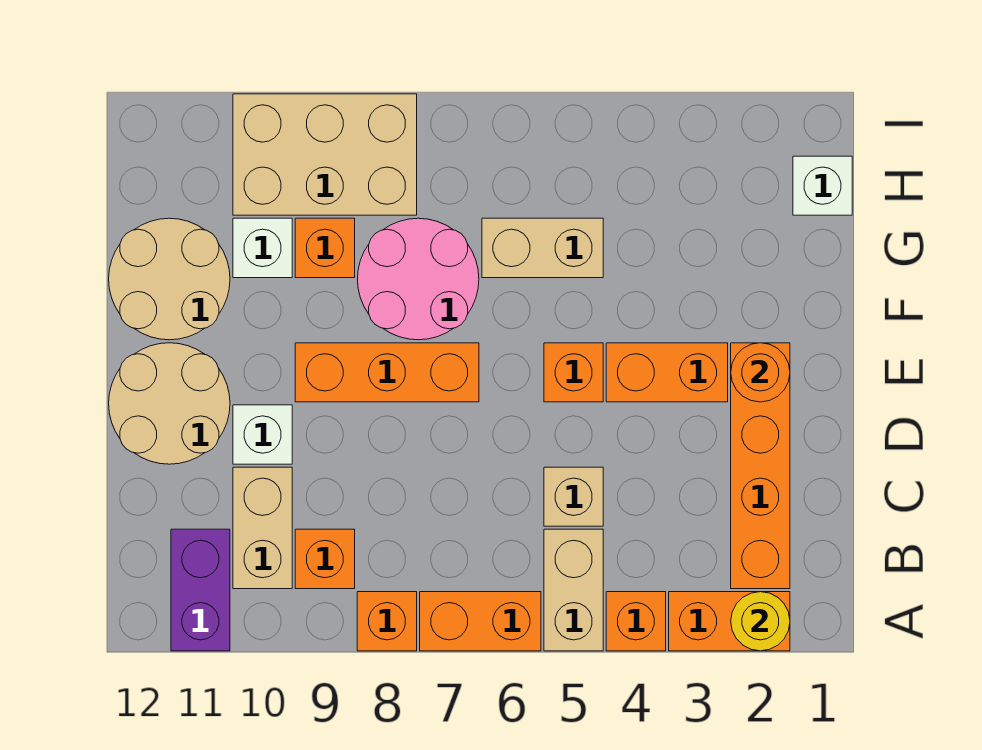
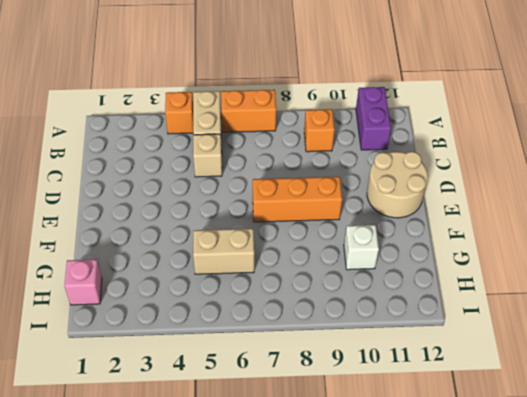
pink brick H1 level 1 -> white brick H1 level 1
none -> orange brick A2:A3 level 1
none -> orange brick A8 level 1
none -> orange brick B2:E2 level 1

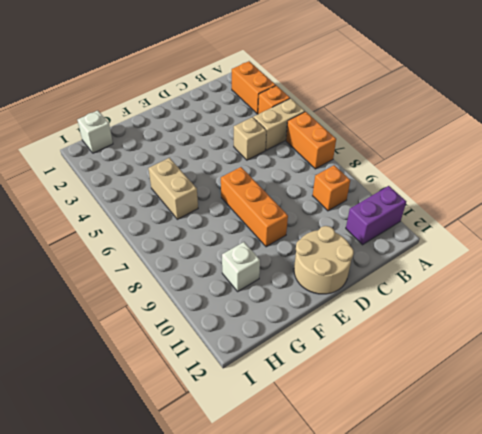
none -> orange brick A8 level 1
none -> orange brick B2:E2 level 1
none -> tan brick B10:C10 level 1

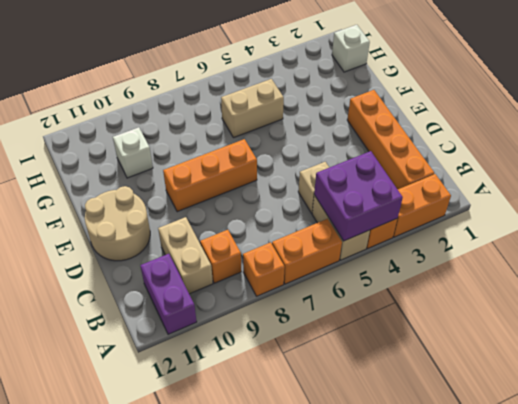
purple brick A4:B5 level 2 -> none
none -> white brick D10 level 1
none -> orange brick E3:E4 level 1
none -> orange brick E5 level 1

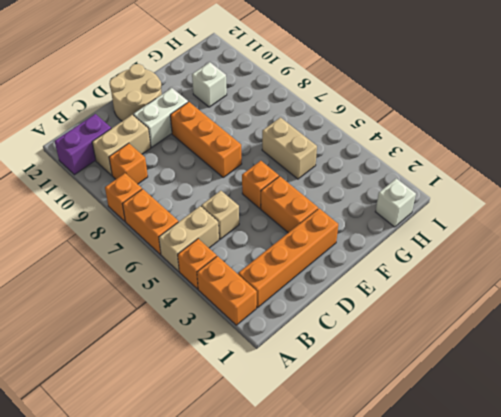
white brick D10:E10 level 1 -> white brick D10 level 1
none -> pink round brick F7:G8 level 1
none -> tan round brick F11:G12 level 1
none -> orange brick G9 level 1

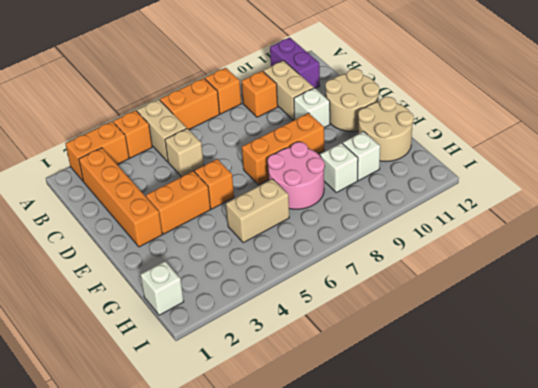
white brick G9 level 1 -> orange brick G9 level 1
none -> tan brick H8:I10 level 1
none -> yellow round brick A2 level 2
none -> orange round brick E2 level 2

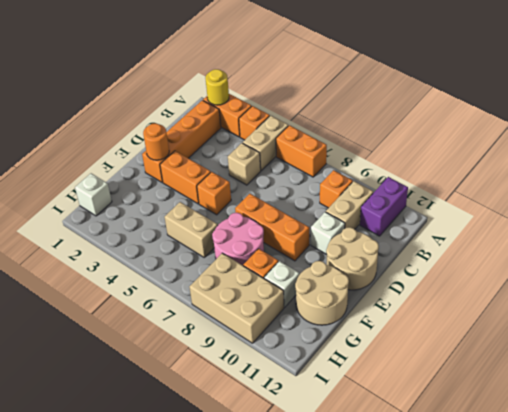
none -> orange brick A8 level 1

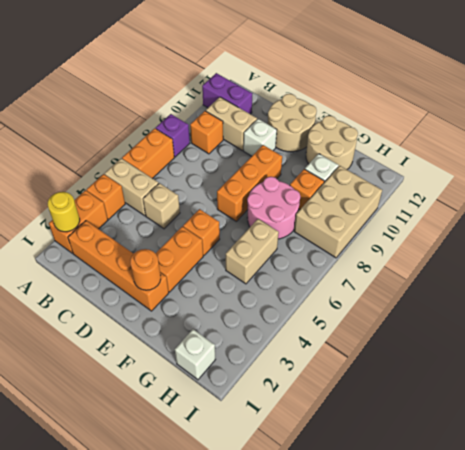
purple brick A8 level 1 -> orange brick A8 level 1

